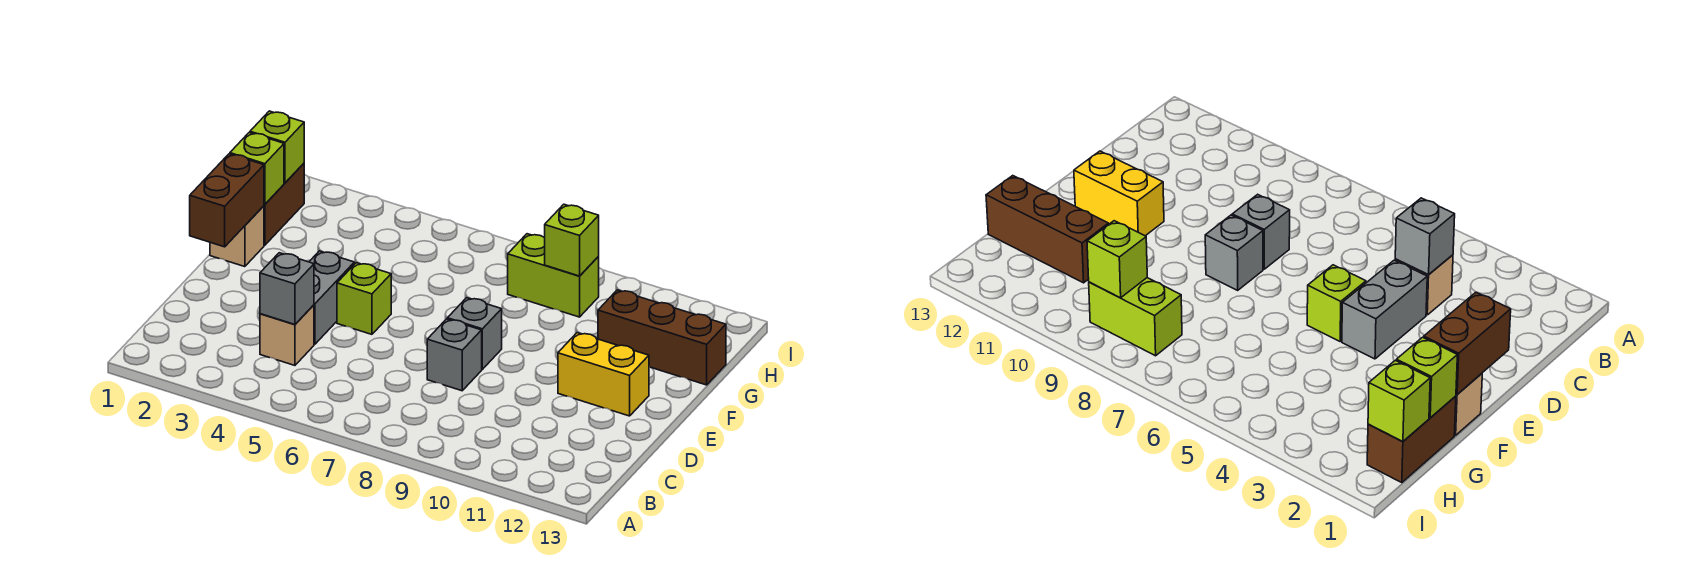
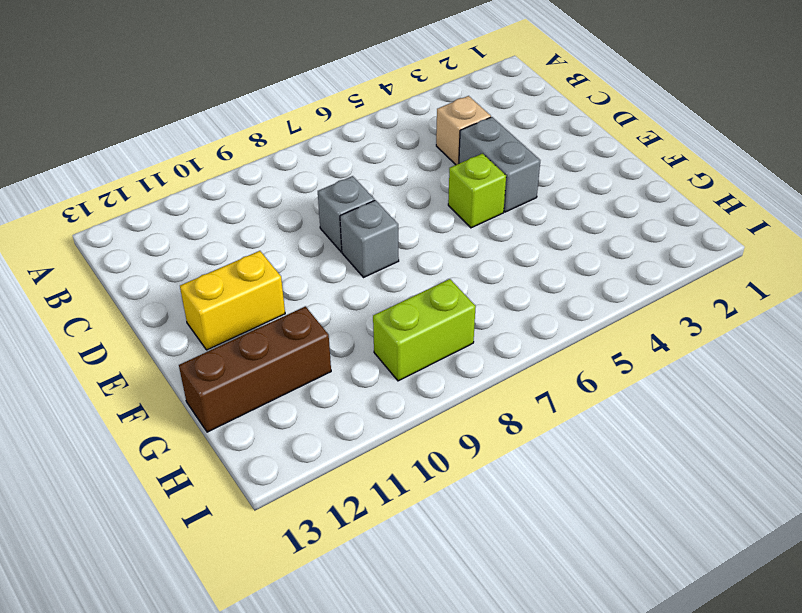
none -> tan brick F1 level 1
none -> brown brick G1:H1 level 1
none -> grey brick C4 level 2

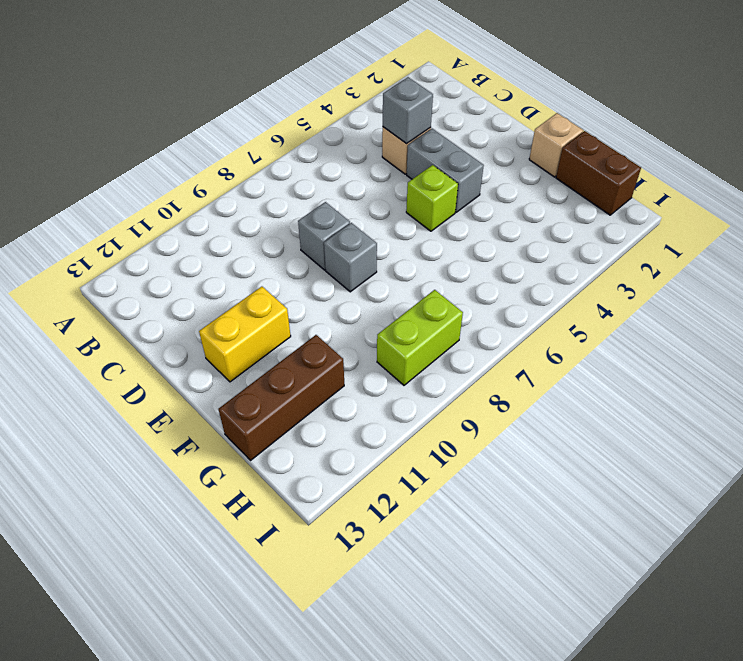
none -> brown brick E1:F1 level 2
none -> lime brick G1 level 2
none -> lime brick H1 level 2

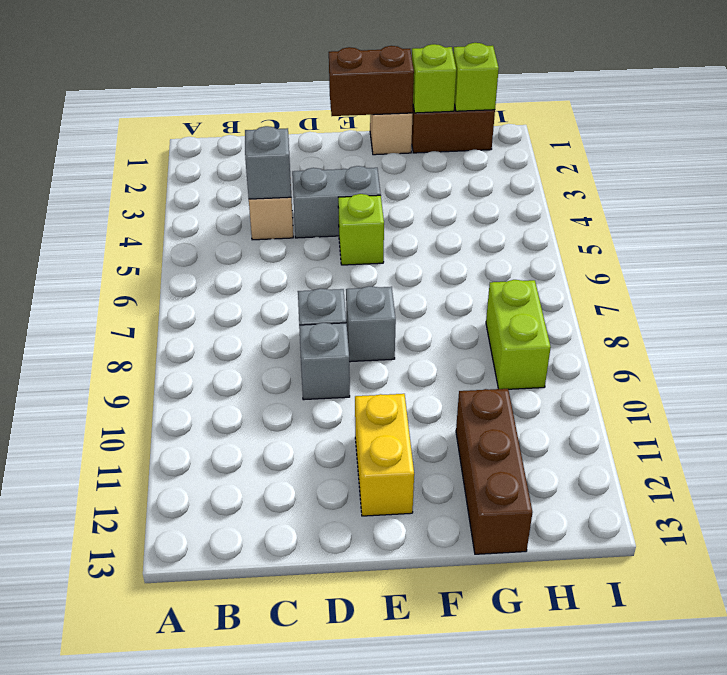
grey brick D9 level 1 -> none
none -> lime brick H9 level 2

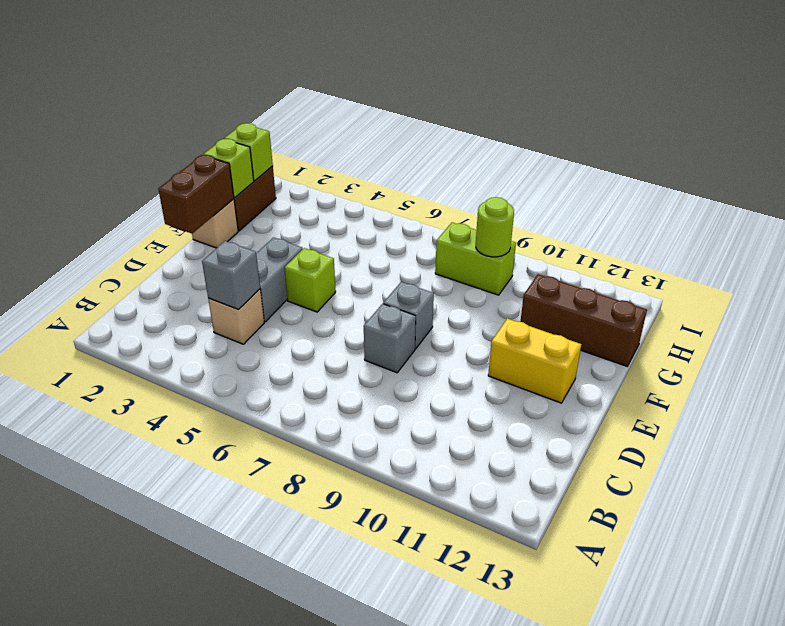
lime round brick H9 level 2 -> lime brick H9 level 2

